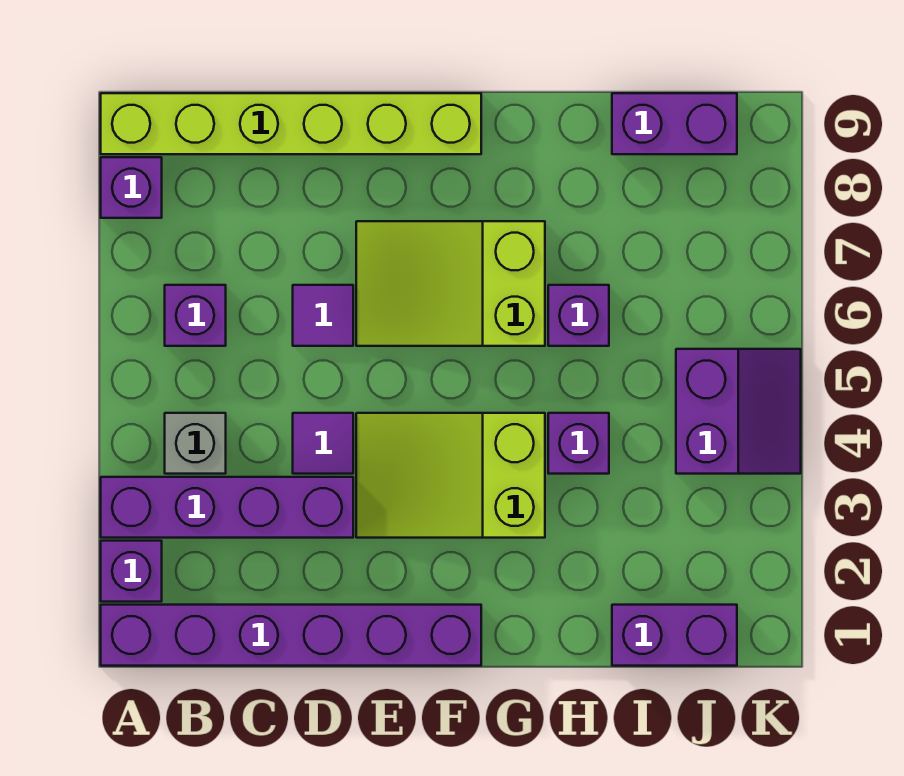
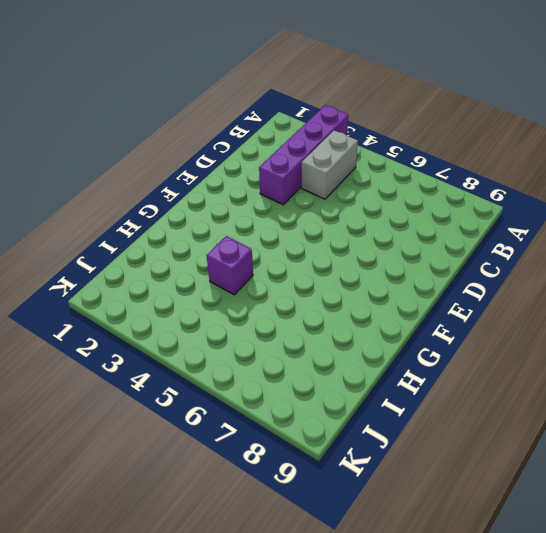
grey brick B4:C4 level 1 -> grey brick B4 level 1
none -> purple brick A1:F1 level 1
none -> purple brick A2 level 1
none -> purple brick A8 level 1

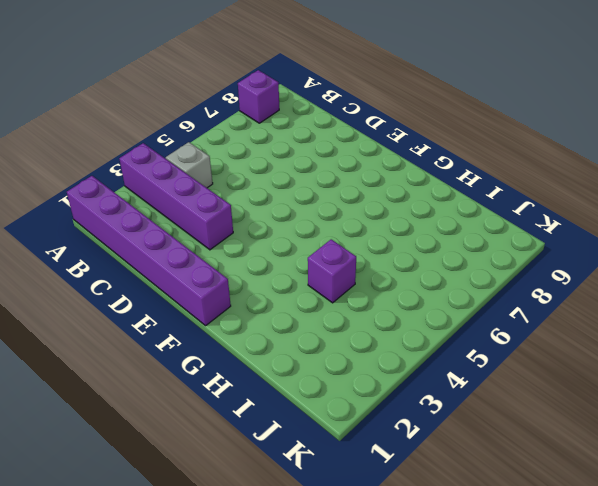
none -> purple brick A2 level 1
none -> lime brick A9:F9 level 1
none -> purple brick B6 level 1

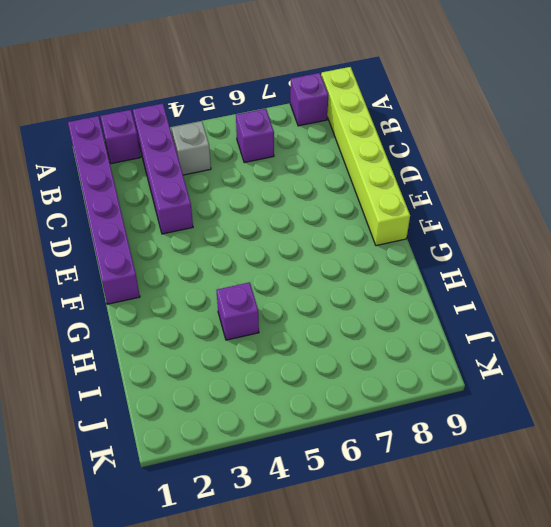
none -> purple tile D4 level 1
none -> purple tile D6 level 1
none -> lime slope E3:G4 level 1 top G

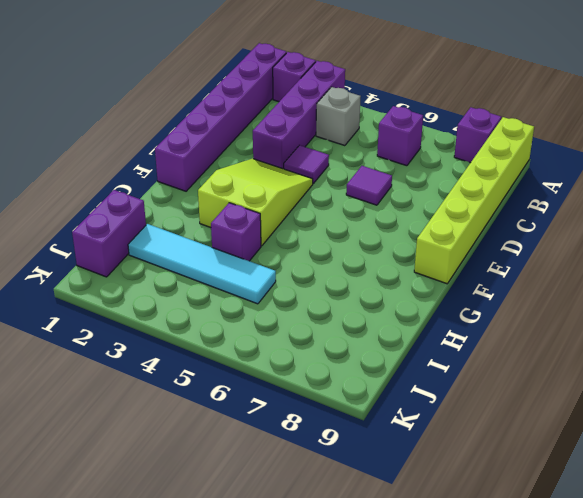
cyan tile I2:I5 level 1 -> none
none -> lime slope E6:G7 level 1 top G
none -> purple brick H6 level 1
none -> purple brick I9:J9 level 1

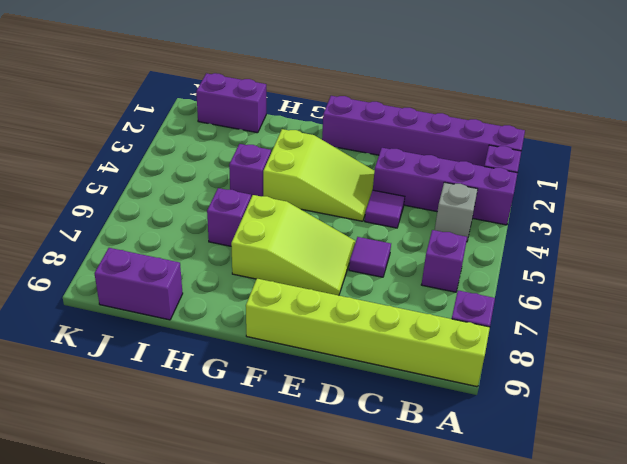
none -> purple slope J4:K5 level 1 top J

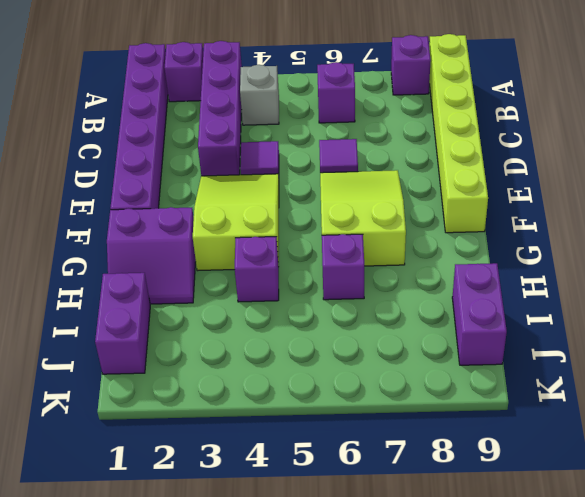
purple slope G1:H2 level 1 top G -> purple slope J4:K5 level 1 top J

